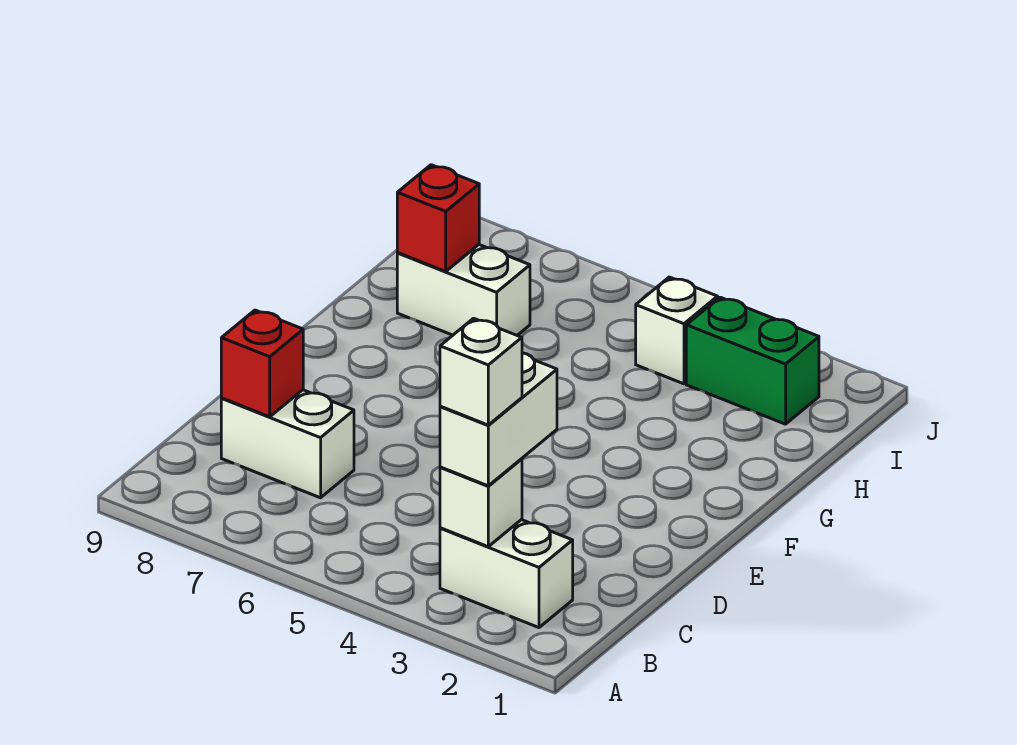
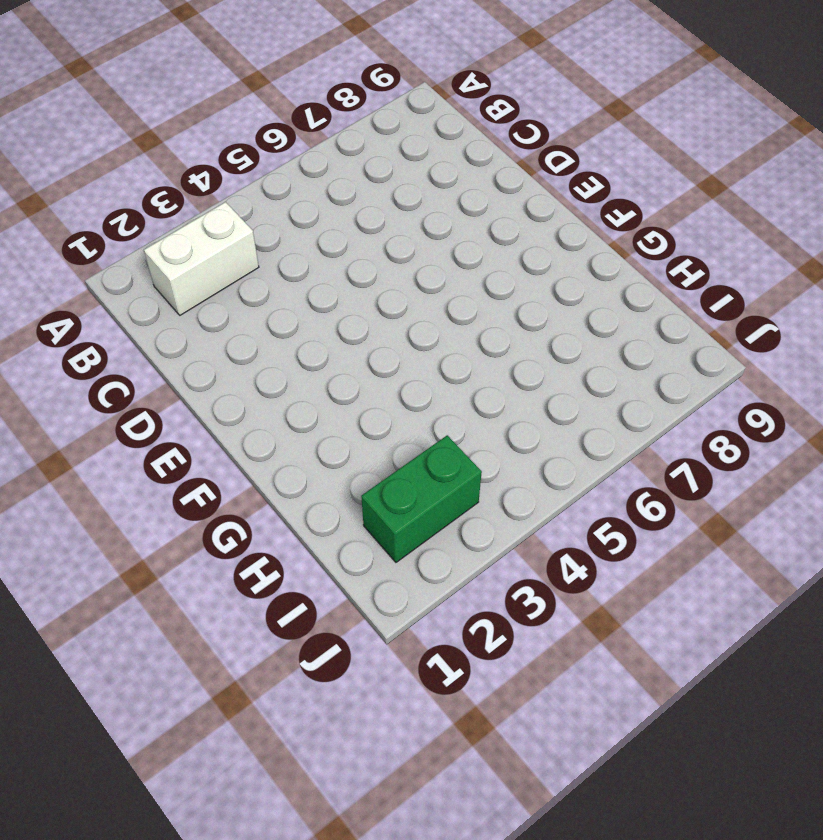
none -> white brick C7:C8 level 1
none -> white brick H7:H8 level 1

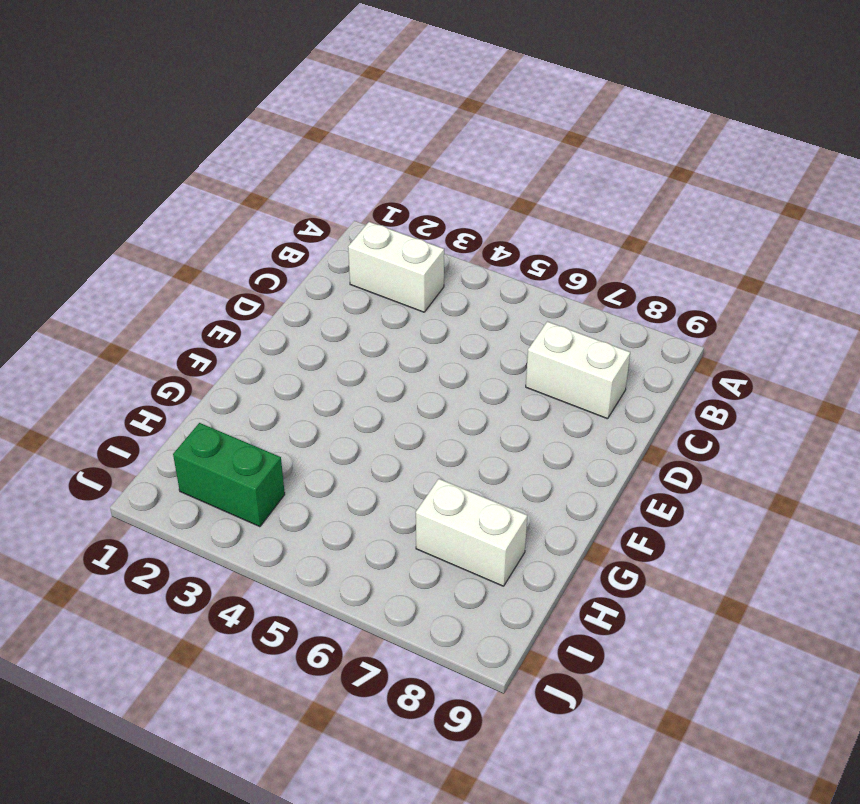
none -> white brick I4 level 1
none -> white brick B3 level 2

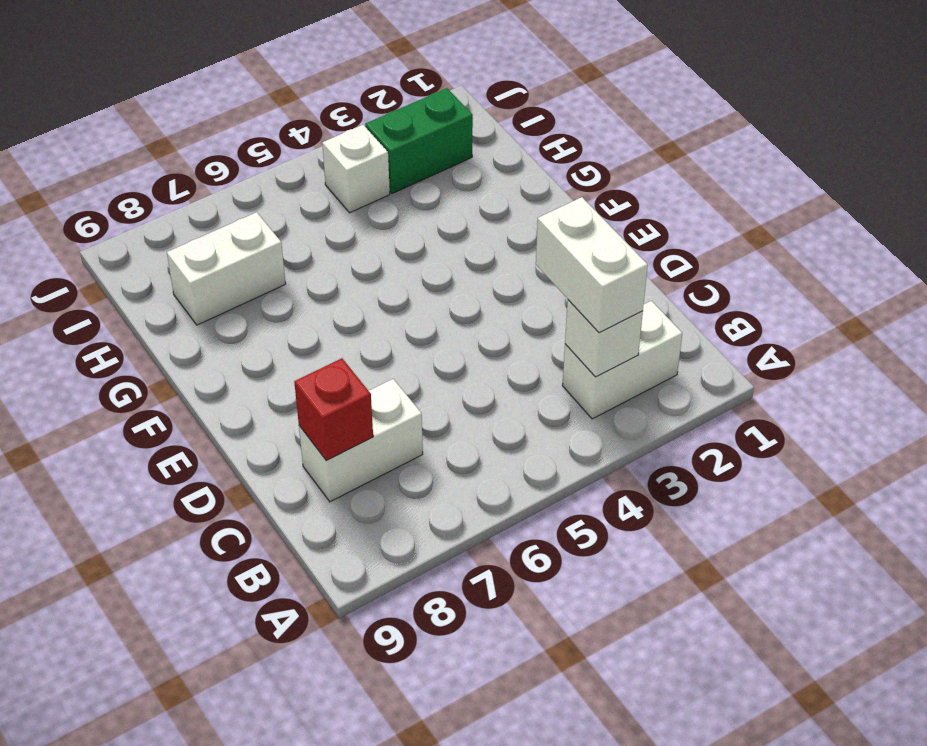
none -> red brick H8 level 2
none -> white brick B3 level 4

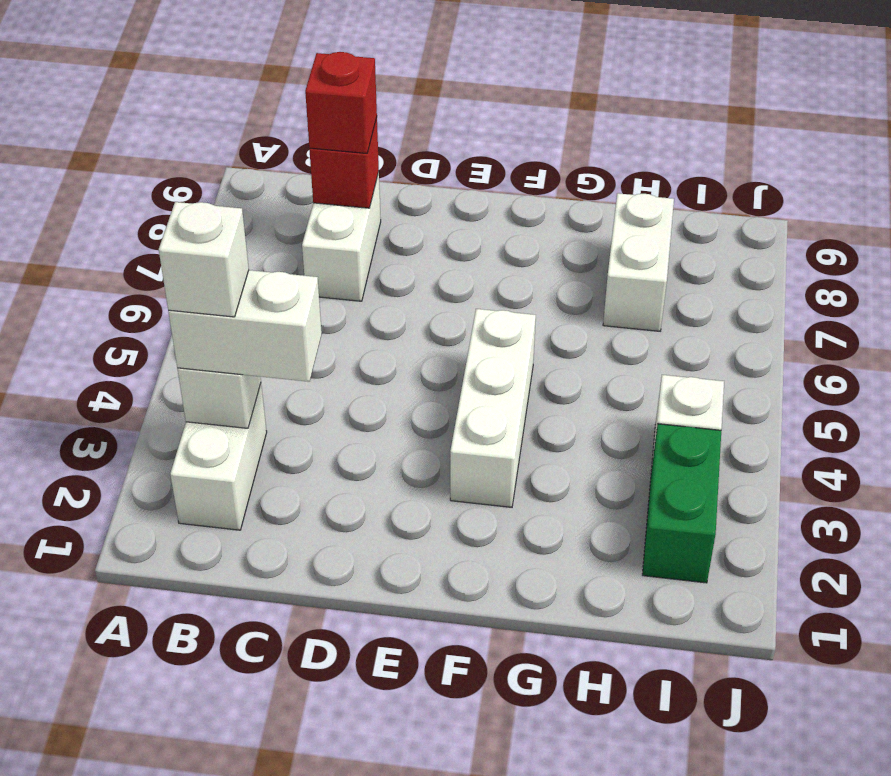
red brick C8 level 3 -> red brick H8 level 2
white brick F3:F5 level 1 -> none

